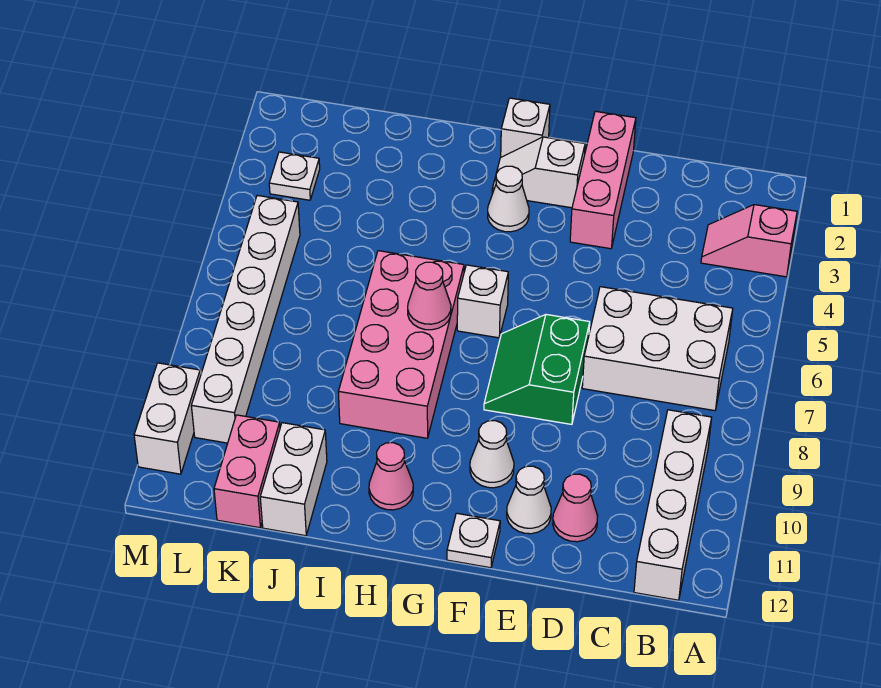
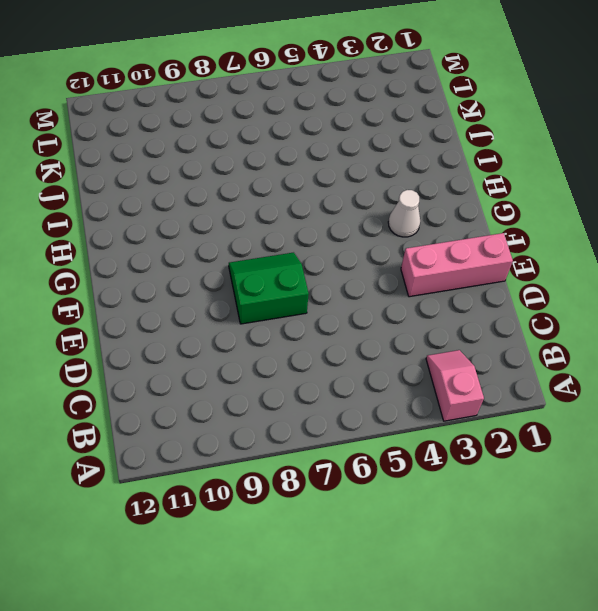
none -> white brick B6:D7 level 1
none -> white brick B9:B12 level 1
none -> pink cone D11 level 1

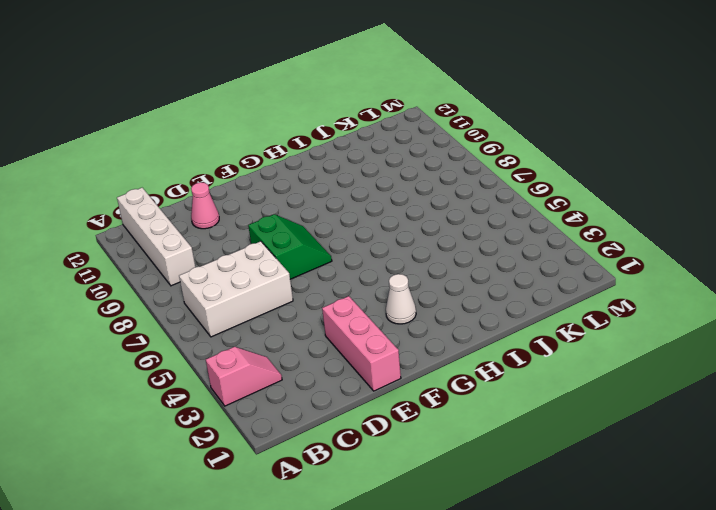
none -> white cone E11 level 1
none -> white slope F2:G2 level 1 top F
none -> white cone F10 level 1

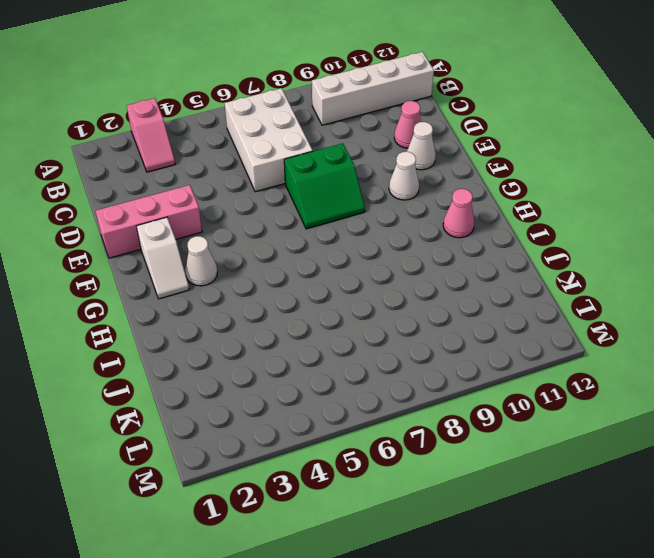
none -> white plate F12 level 1
none -> white brick G1 level 1
none -> white brick G6 level 1

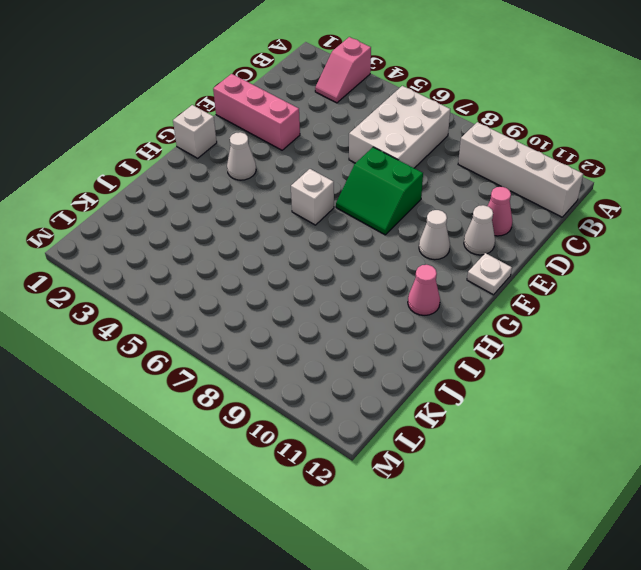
none -> white slope F2:G2 level 1 top F
none -> pink brick H6:I9 level 1
none -> white brick J11:J12 level 1

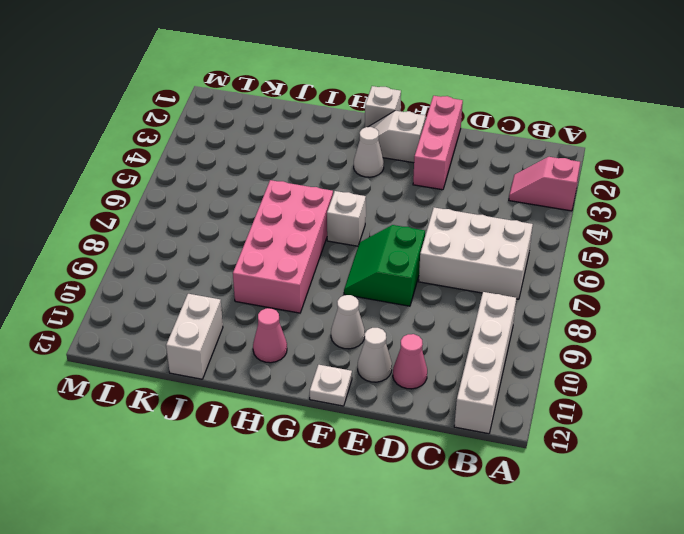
none -> pink brick K11:K12 level 1
none -> white plate L3 level 1
none -> white brick L5:L10 level 1

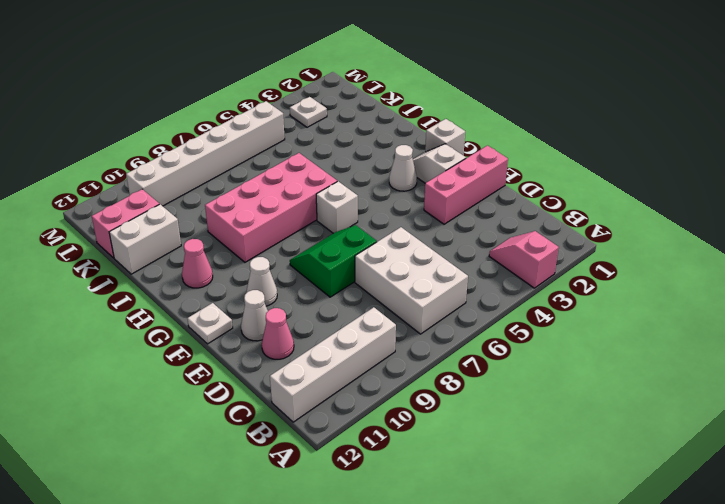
none -> white brick M10:M11 level 1
none -> pink cone H7 level 2

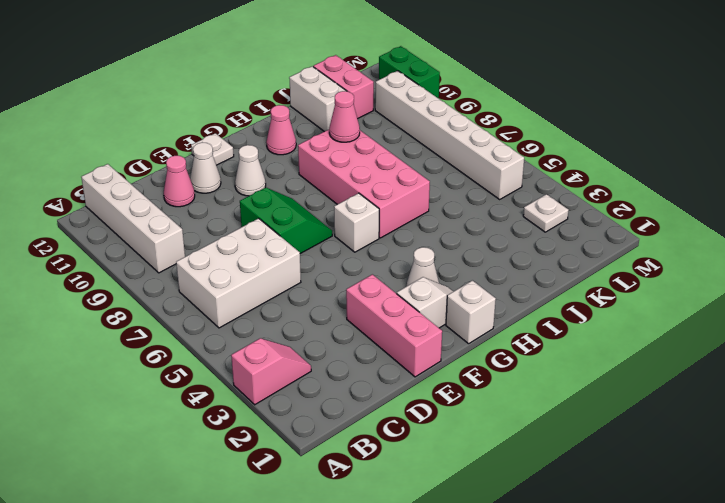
pink cone I9 level 2 -> pink cone H7 level 2
green brick M10:M11 level 1 -> white brick M10:M11 level 1

